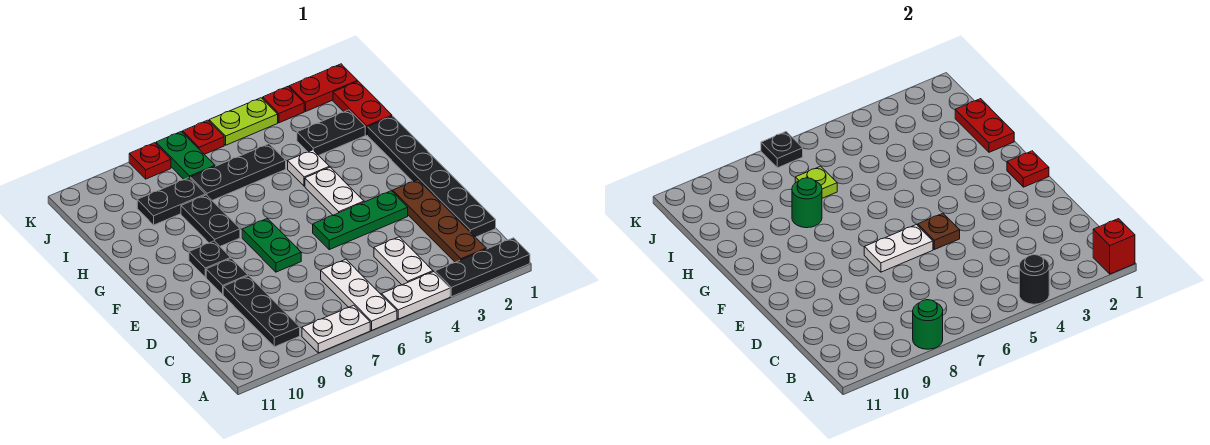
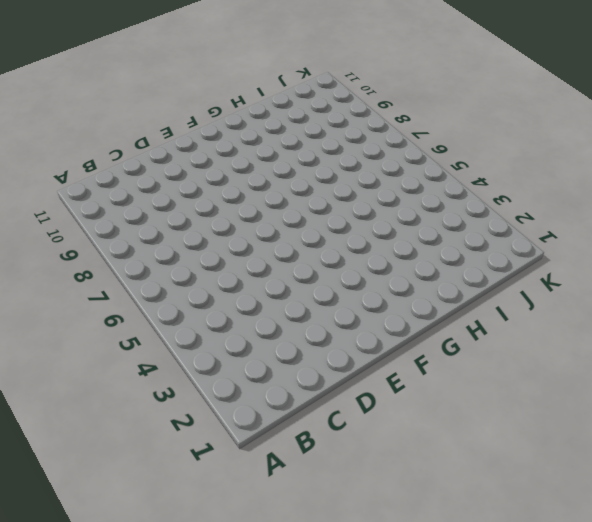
none -> black plate A1:A3 level 1
none -> white plate A4:A5 level 1
none -> white plate A6:C6 level 1
none -> white plate A7:A8 level 1

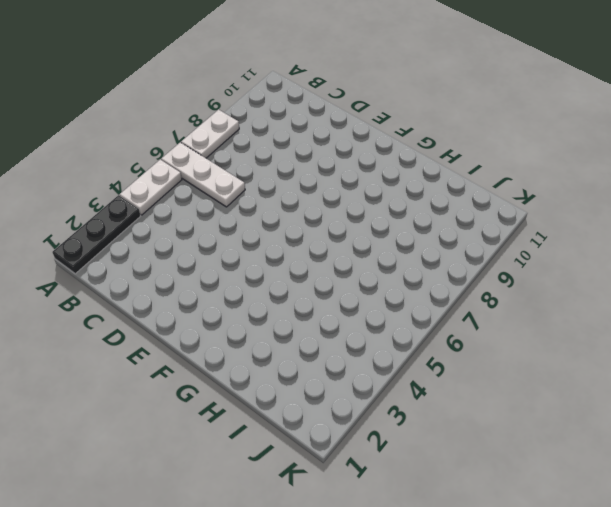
none -> brown plate B2:E2 level 1
none -> white plate B4:C4 level 1
none -> black plate B9:D9 level 1
none -> black plate C1:H1 level 1

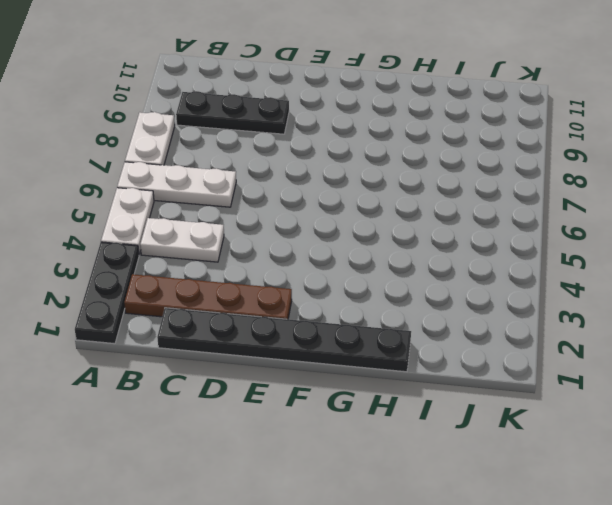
none -> green plate E3:E5 level 1
none -> green plate E7:F7 level 1
none -> black plate E9 level 1
none -> white plate F4:G4 level 1

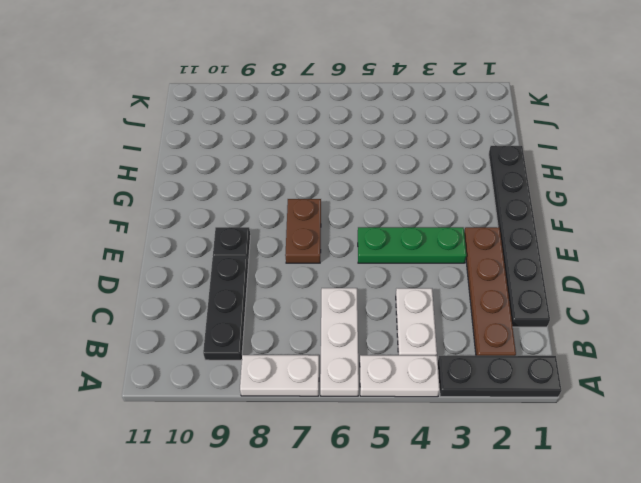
brown plate E7:F7 level 1 -> green plate E7:F7 level 1
none -> white plate F4:G4 level 1
none -> black plate F9 level 1
none -> black plate G8:H8 level 1
none -> white plate H4 level 1

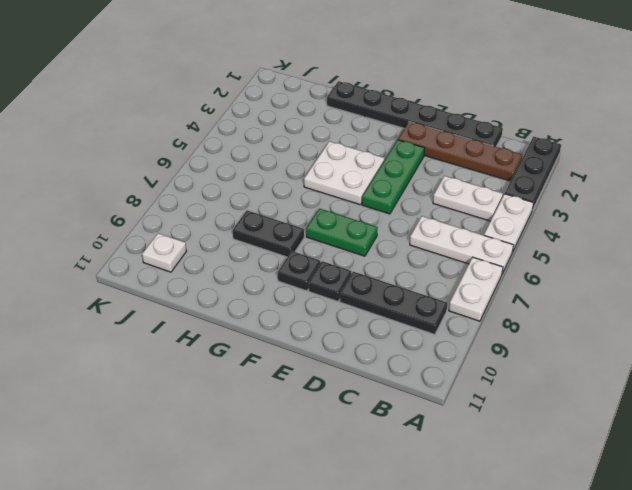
white plate F4:G5 level 1 -> white plate F4:G4 level 1
white plate J10 level 1 -> white plate H4 level 1
none -> red plate I1:J1 level 1
none -> black plate I2:I3 level 1
none -> black plate I5:I7 level 1
none -> black plate I8:I9 level 1

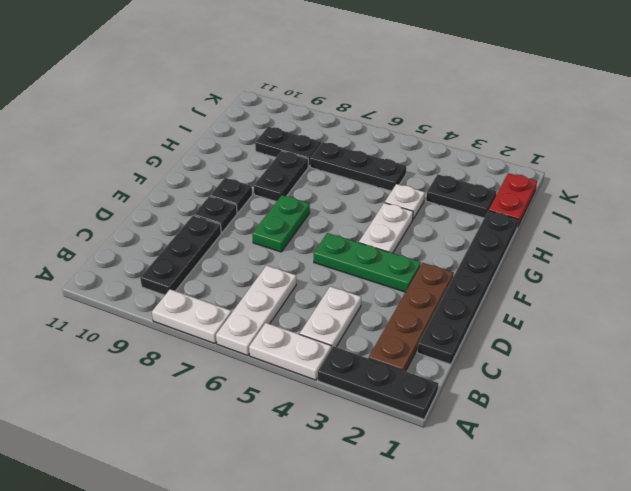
none -> green plate J7:K7 level 1
none -> red plate K1:K2 level 1
none -> red plate K3 level 1
none -> lime plate K4:K5 level 1

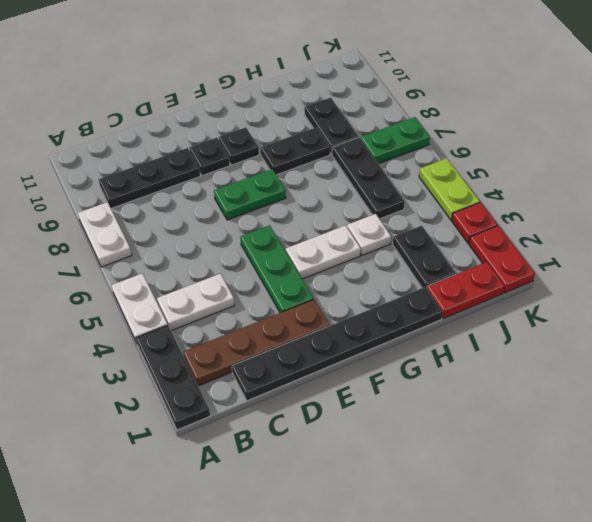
none -> white plate A6:C6 level 1
none -> red plate K6 level 1
none -> red plate K8 level 1
none -> red brick A1 level 2

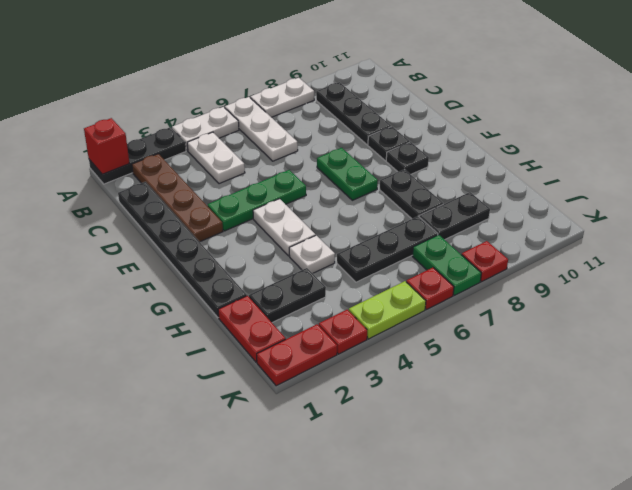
none -> black round brick A4 level 2
none -> green round brick A8 level 2
none -> brown plate E5 level 2
none -> white plate E6:E7 level 2

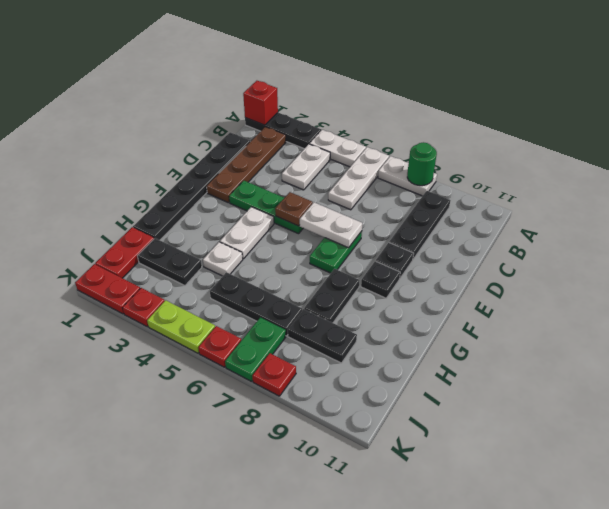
none -> black round brick A4 level 2
none -> red plate F1 level 2
none -> red plate H1:I1 level 2
none -> green round brick H8 level 2

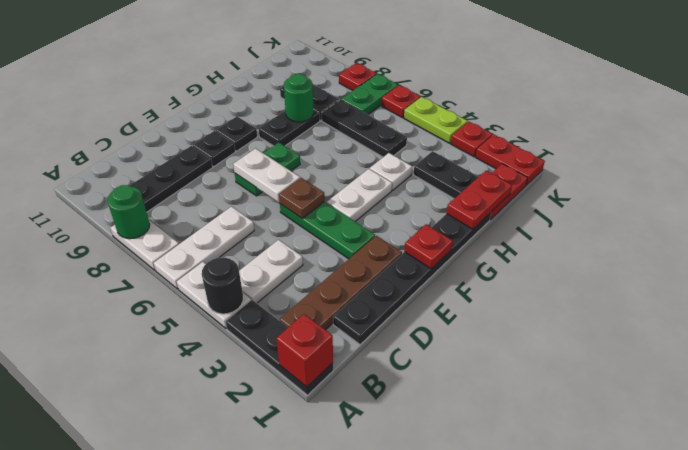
none -> lime plate I7 level 2
none -> black plate K7 level 2

